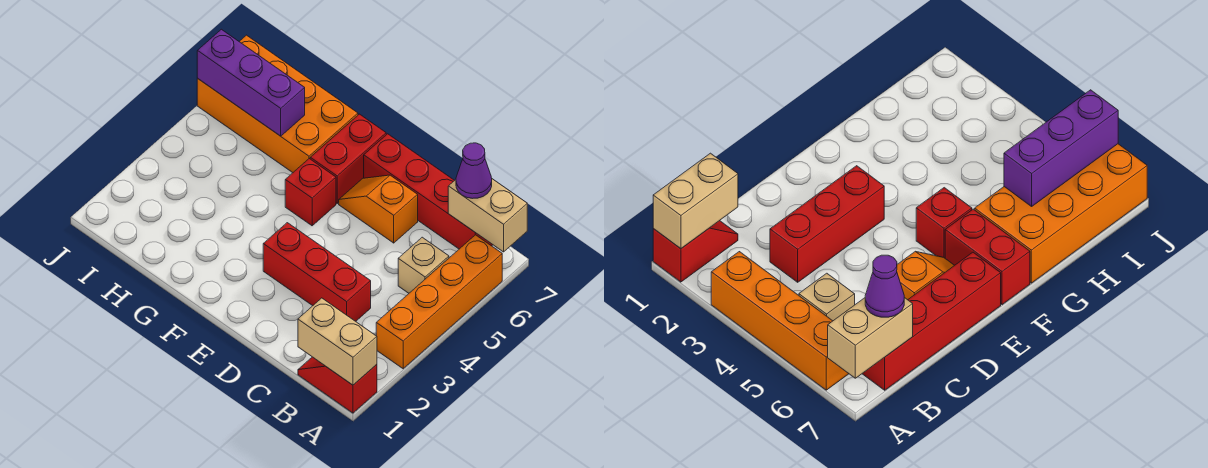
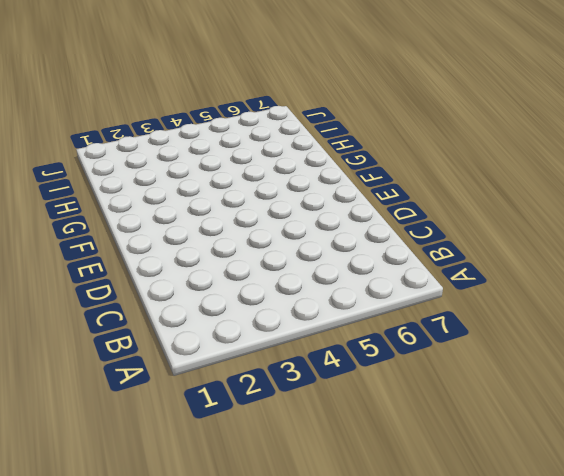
none -> red slope A1:B1 level 1 top A
none -> orange brick A3:A6 level 1
none -> tan brick B5 level 1

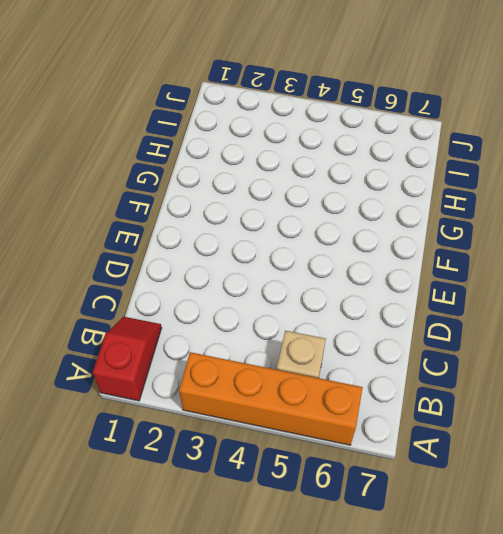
none -> red brick B7:E7 level 1
none -> red brick C3:E3 level 1
none -> orange slope D6:E6 level 1 top D

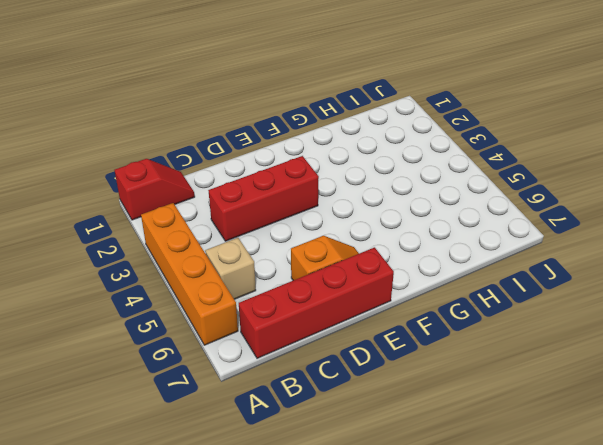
none -> red brick F5 level 1
none -> red brick F6:F7 level 1
none -> orange brick G6:J7 level 1

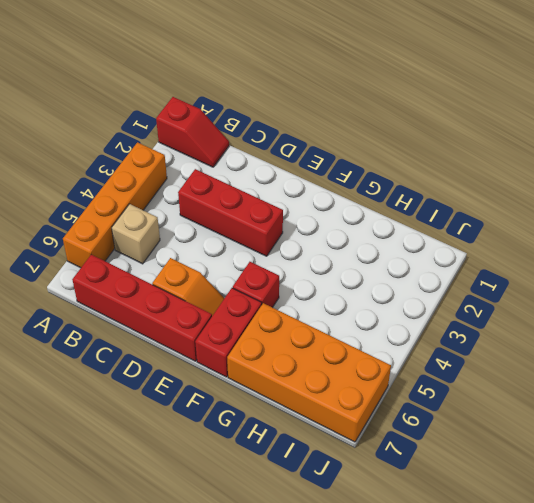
none -> tan brick A1:B1 level 2
none -> tan brick A7:B7 level 2
none -> purple brick H6:J6 level 2

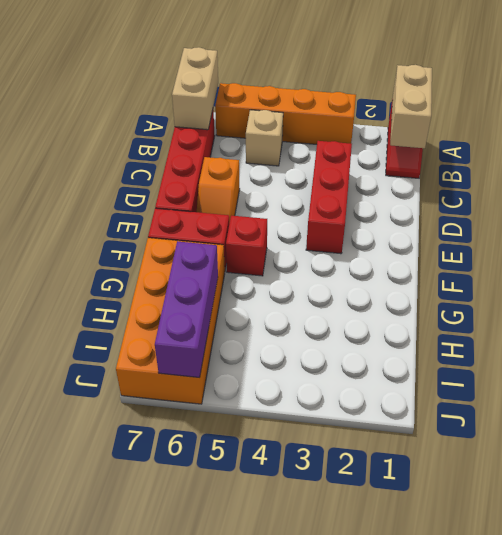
none -> purple cone B7 level 3

